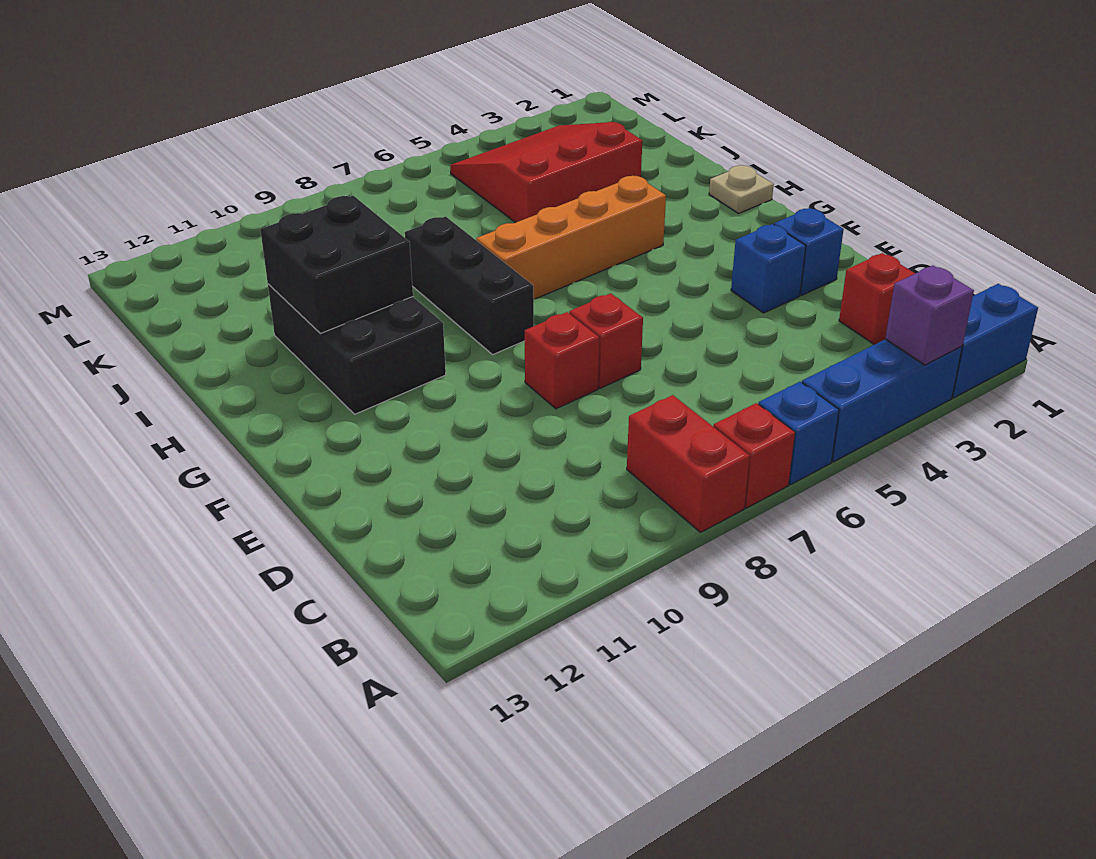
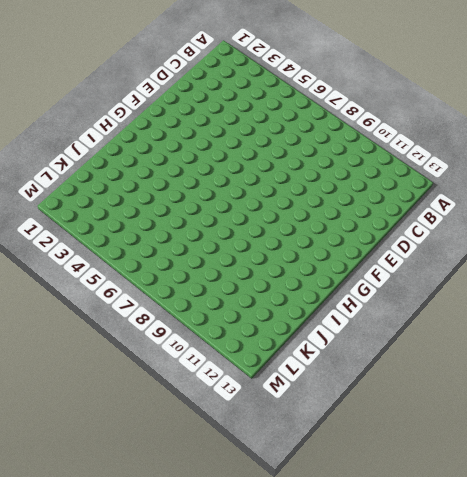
none -> blue brick A1:A2 level 1
none -> blue brick A3:A5 level 1
none -> blue brick A6 level 1

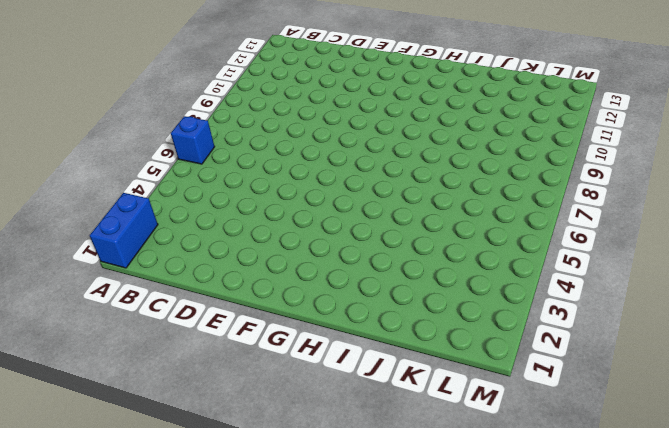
none -> blue brick A3:A5 level 1
none -> red brick A7 level 1
none -> red brick A8:B8 level 1

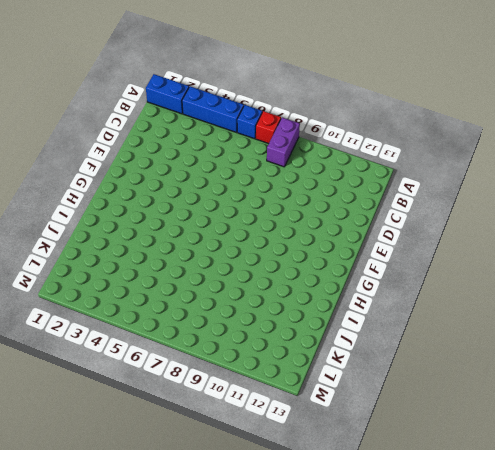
purple brick A8:B8 level 1 -> red brick A8:B8 level 1
none -> red brick C2 level 1
none -> blue brick E2 level 1
none -> blue brick E3 level 1

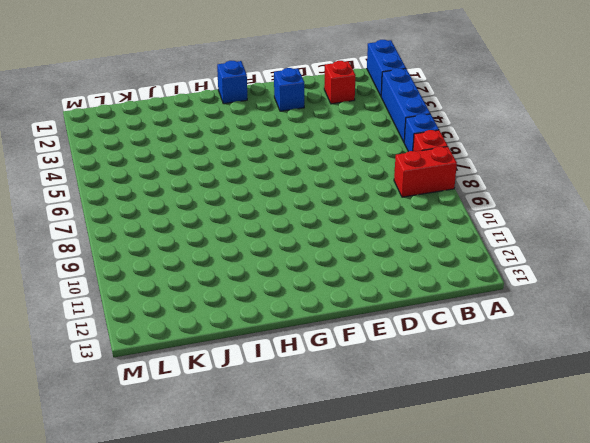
blue brick G1 level 1 -> blue brick E3 level 1
none -> red brick E7 level 1
none -> red brick E8 level 1
none -> black brick G8:I8 level 1

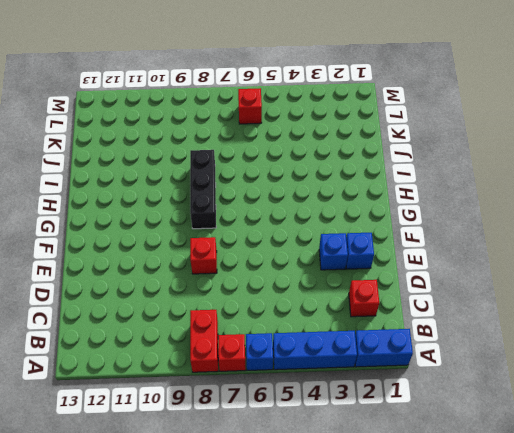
red brick L6 level 1 -> red brick E7 level 1
none -> black brick G10:I11 level 1
none -> tan plate H1 level 1
none -> orange brick H4:H7 level 1

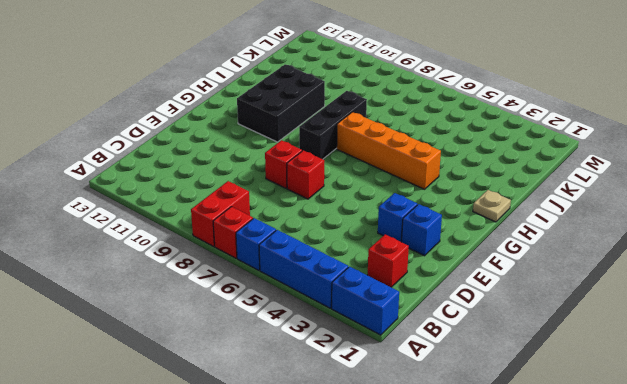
none -> red slope J3:L5 level 1 top J
none -> purple brick A3 level 2
none -> black brick H10:I11 level 2

